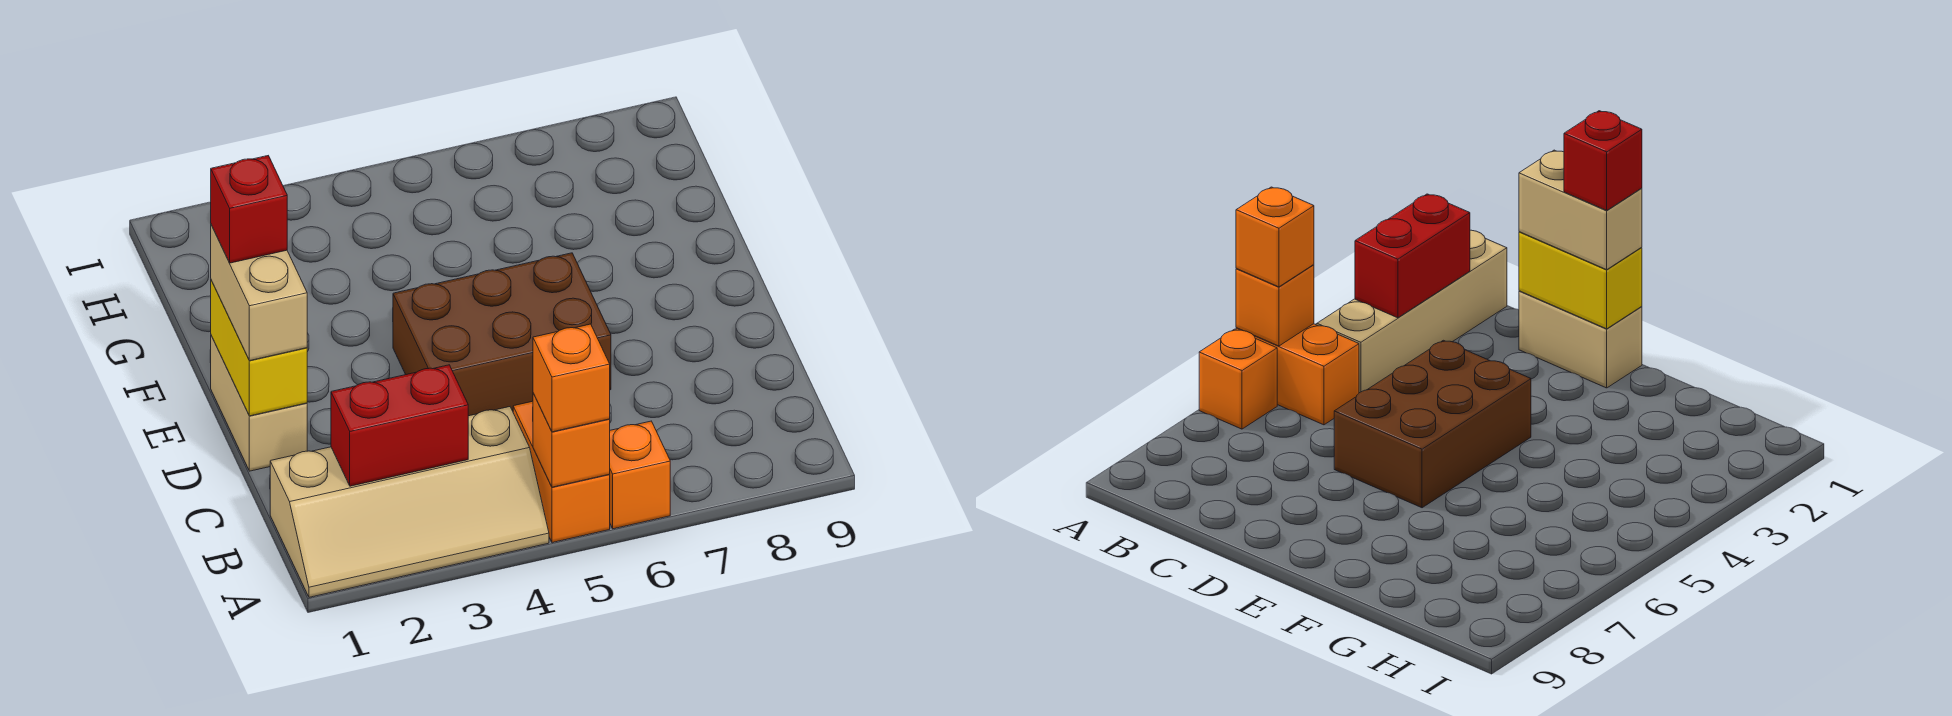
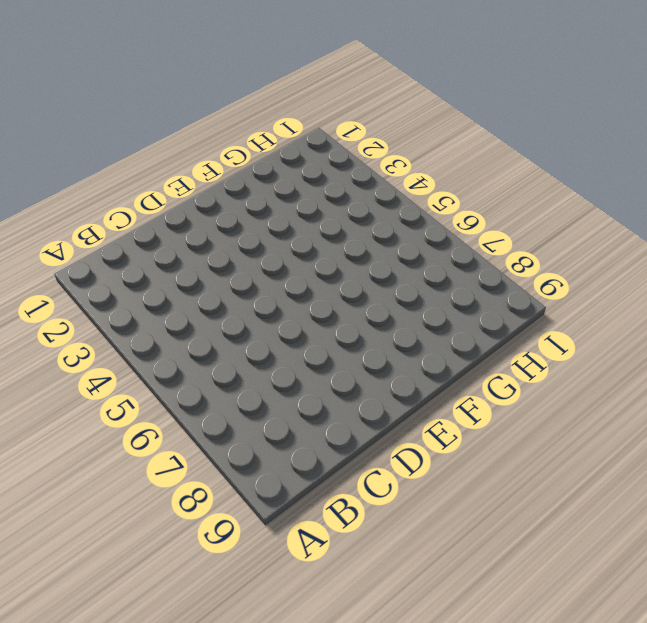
none -> tan slope A1:B4 level 1 top B
none -> orange brick A5:B5 level 1

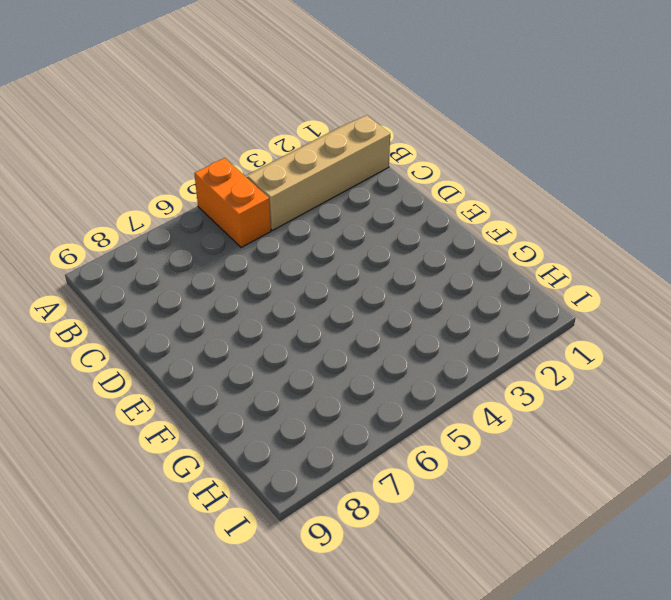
none -> orange brick A6 level 1
none -> tan brick D1:E1 level 1

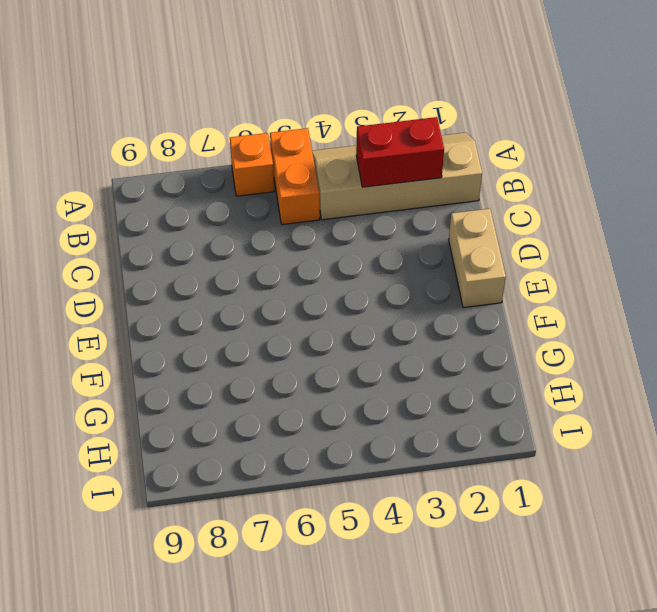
none -> brown brick D4:E6 level 1
none -> orange brick A5 level 2

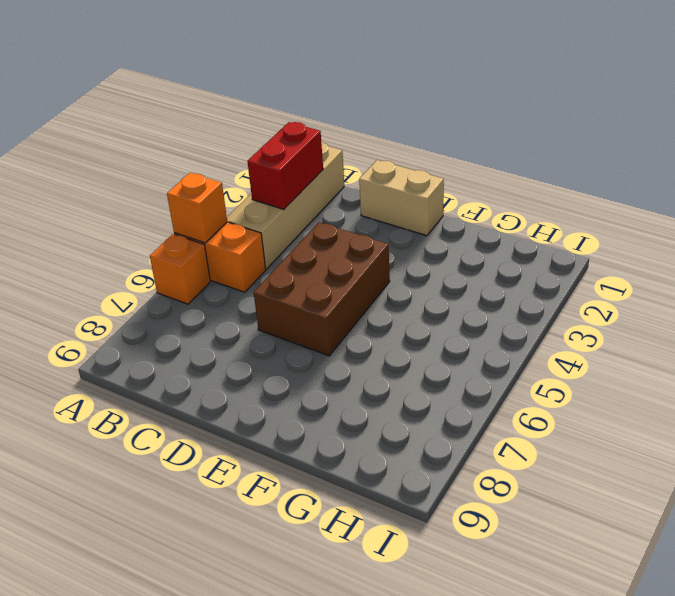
none -> yellow brick D1:E1 level 2
none -> orange brick A5 level 3

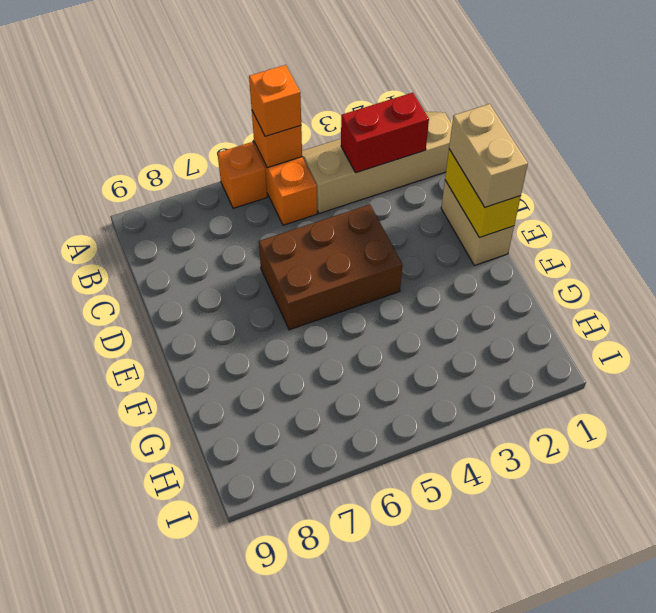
none -> red brick E1 level 4

